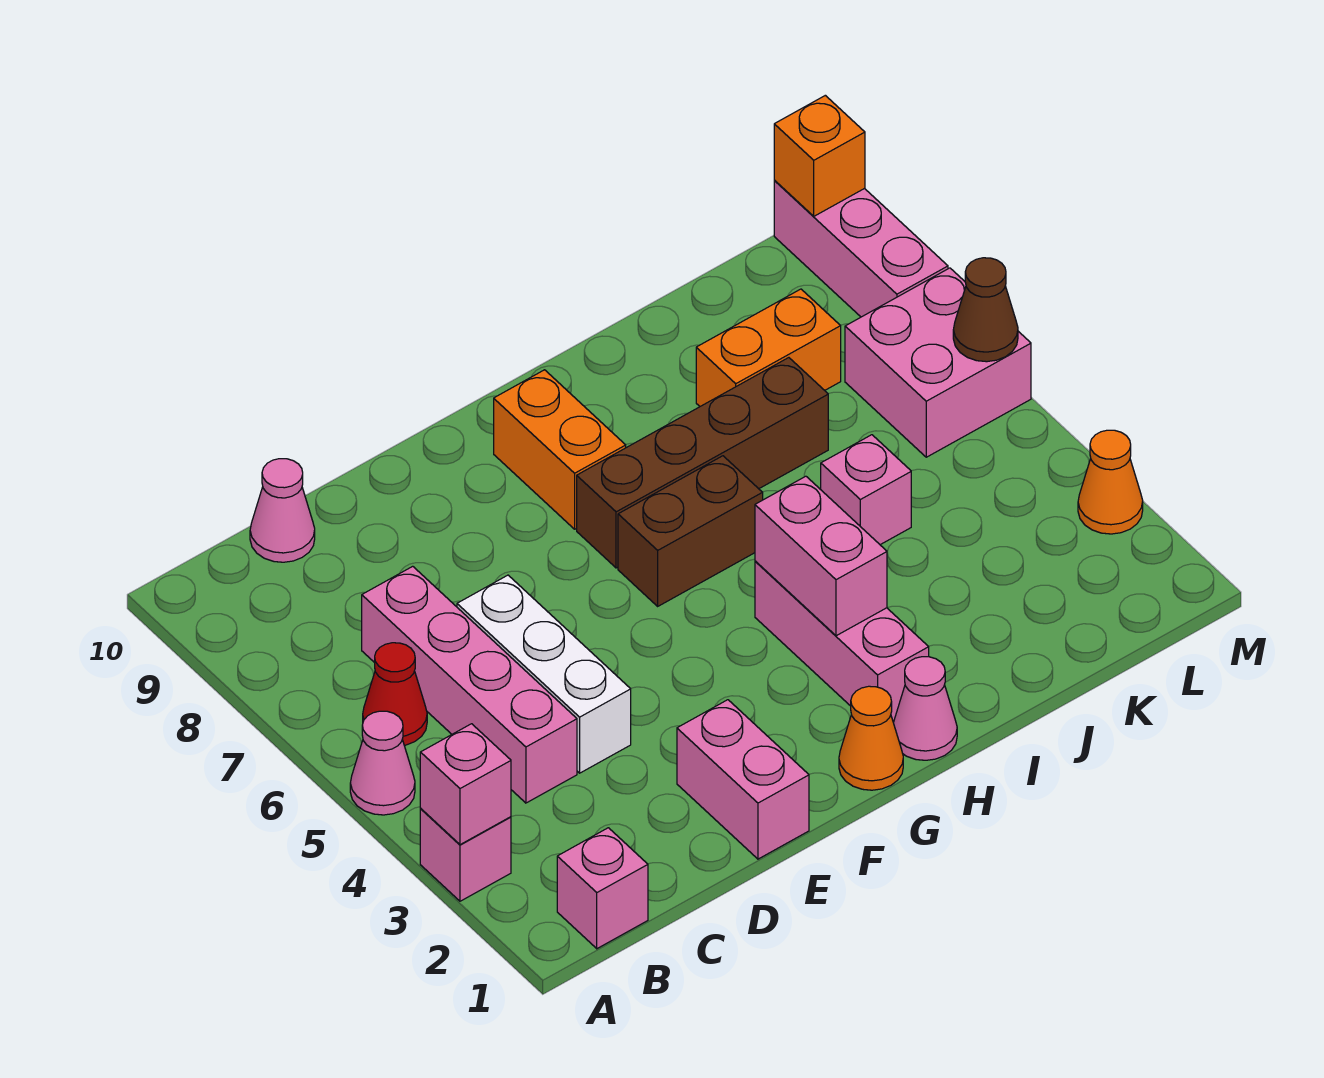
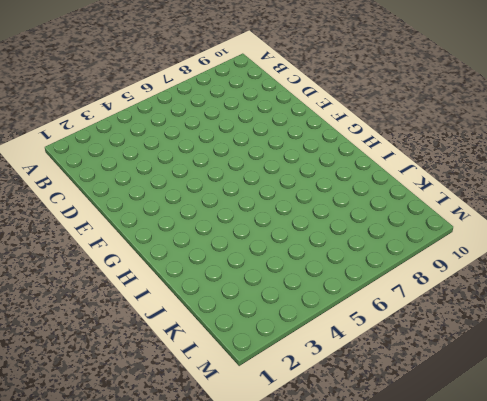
none -> pink brick A3 level 1
none -> pink cone A5 level 1
none -> pink brick B1 level 1

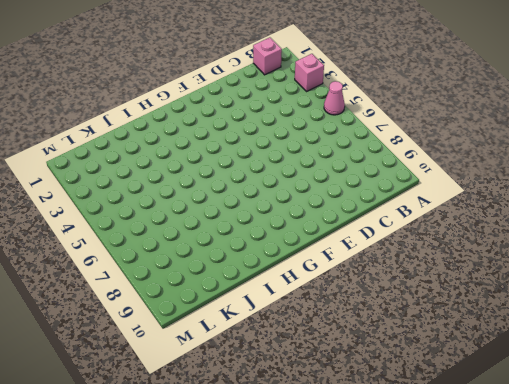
none -> red cone B6 level 1
none -> pink brick C4:C7 level 1
none -> pink cone C10 level 1

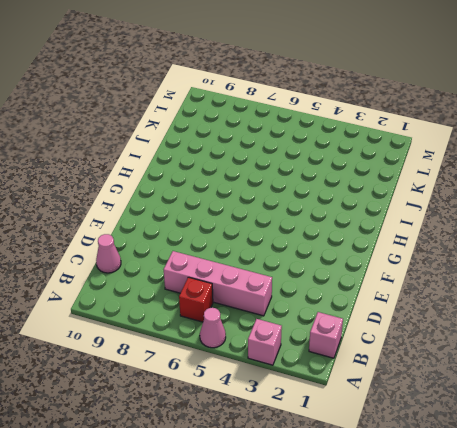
red brick B6 level 1 -> red cone B6 level 1
none -> white brick D4:D6 level 1
none -> pink brick E1:E2 level 1
none -> orange cone G1 level 1

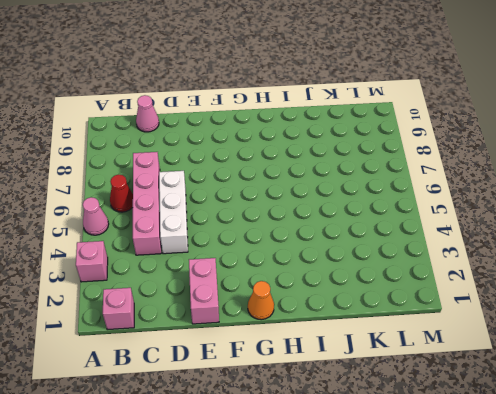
none -> brown brick G6:H6 level 1
none -> brown brick G7:J7 level 1
none -> orange brick G8:G9 level 1

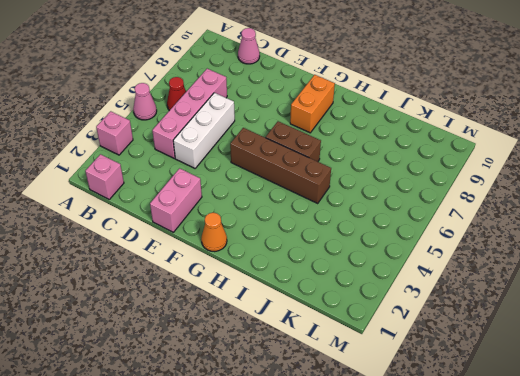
brown brick F5:I5 level 1 -> brown brick G7:J7 level 1
none -> pink cone H1 level 1
none -> pink brick H2:H4 level 1
none -> pink brick J5 level 1

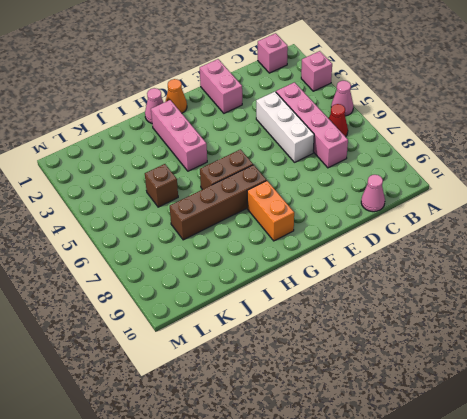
brown brick J5 level 1 -> pink brick J5 level 1
none -> orange brick J8:K8 level 1
none -> pink brick L6:M7 level 1
none -> orange cone M3 level 1

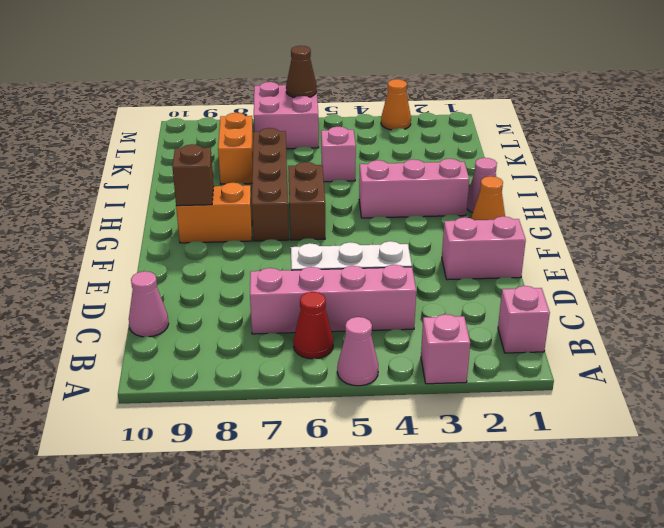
brown brick G9 level 2 -> none
none -> pink brick M8:M10 level 1
none -> pink brick A3 level 2
none -> pink brick H3:H4 level 2

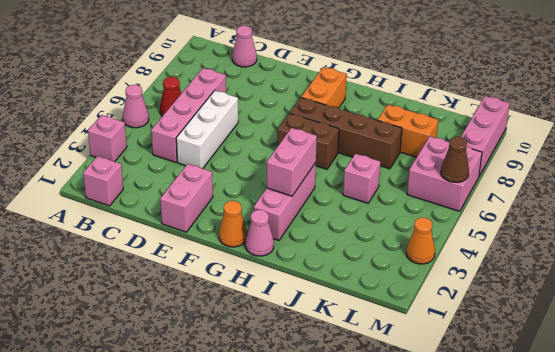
none -> pink brick A3 level 2
none -> orange brick M10 level 2

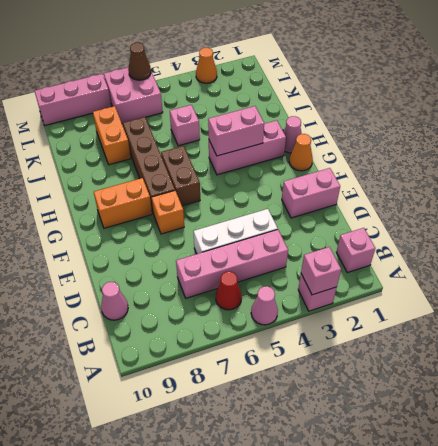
orange brick F7 level 1 -> orange brick M10 level 2

